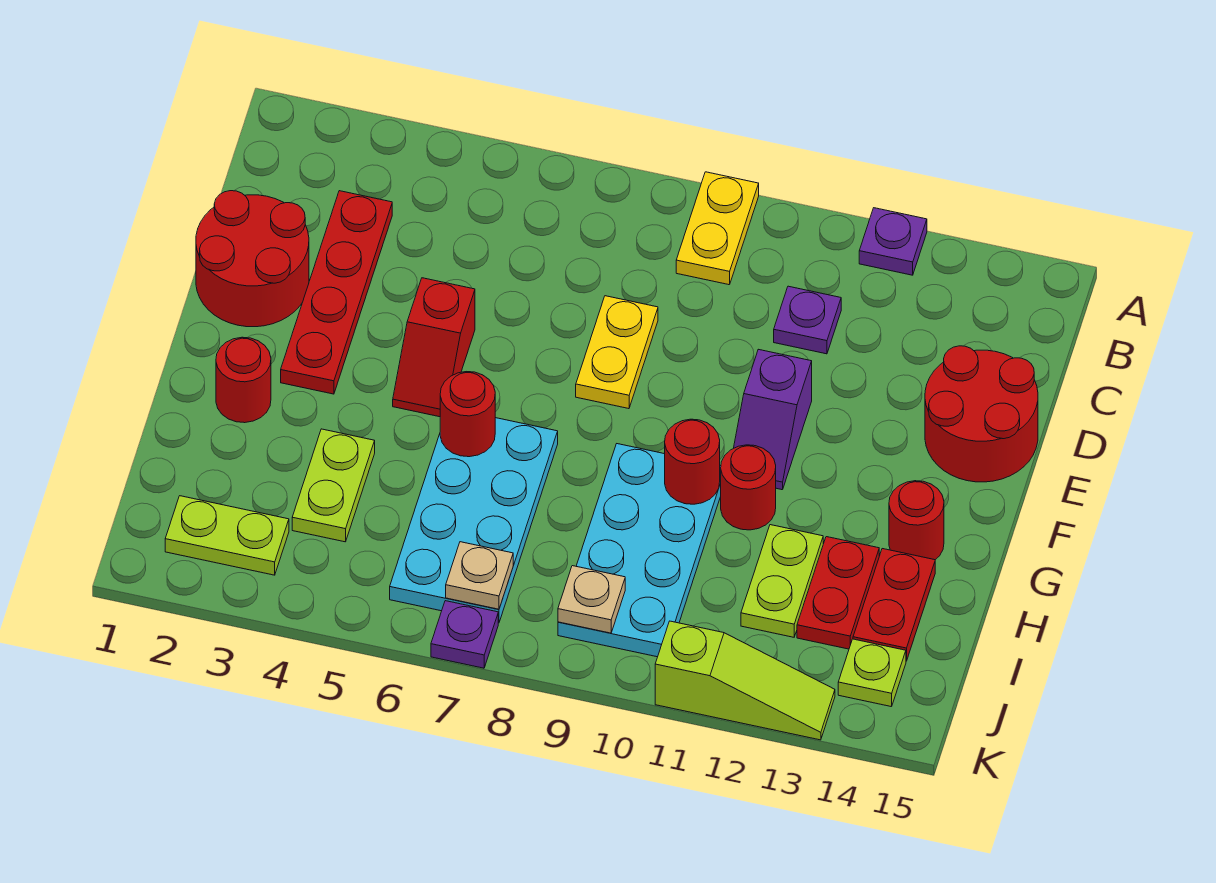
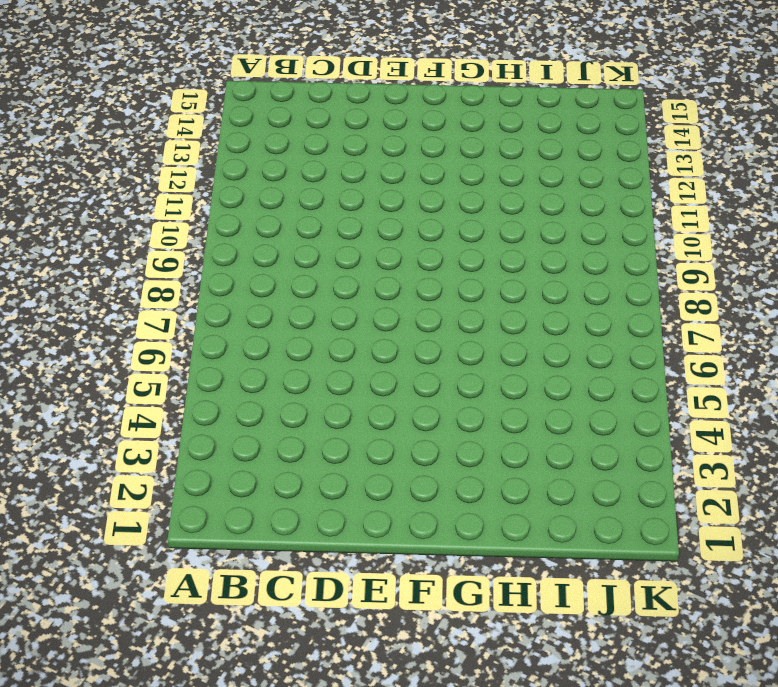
none -> yellow plate A9:B9 level 1
none -> purple plate A12 level 1
none -> red plate C3:F3 level 1

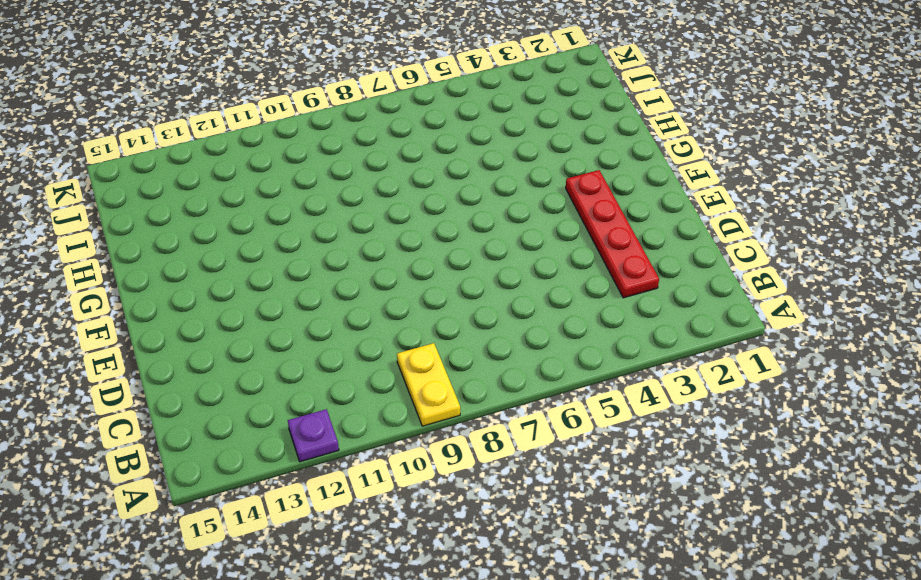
none -> purple plate C11 level 1
none -> red round brick D1:E2 level 1
none -> yellow plate D8:E8 level 1

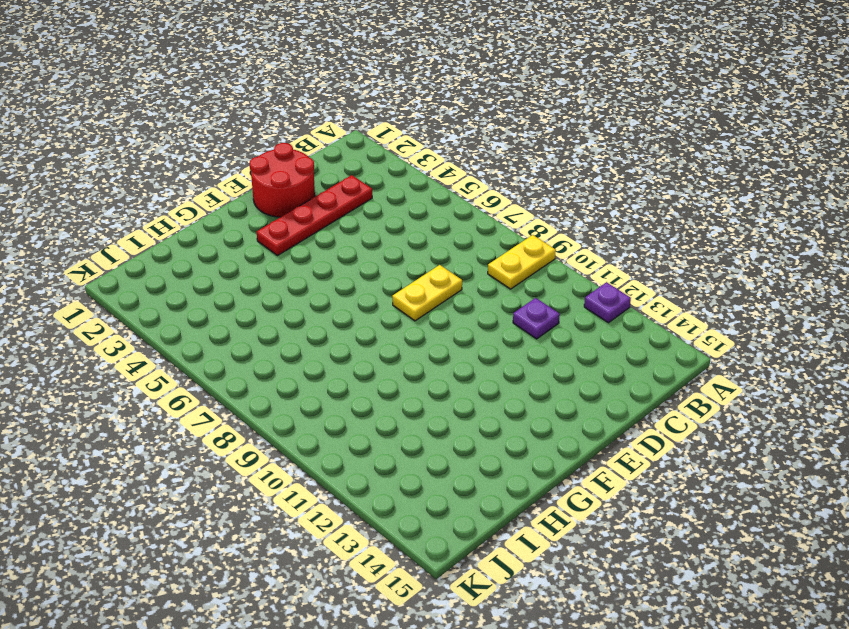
none -> red round brick D14:E15 level 1
none -> red slope E5:F5 level 1 top E
none -> purple slope E11:F11 level 1 top E

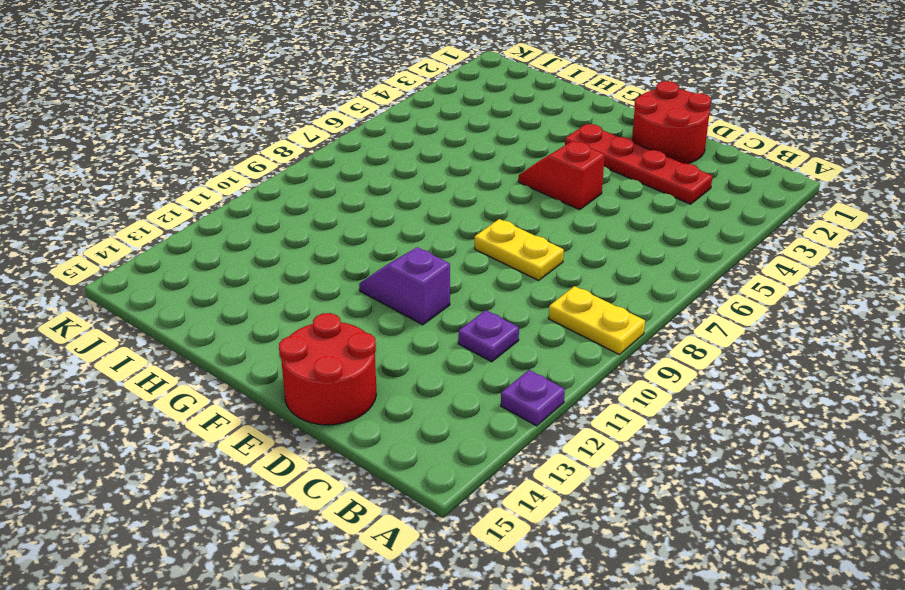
none -> red round brick G2 level 1
none -> cyan plate G6:J7 level 1
none -> cyan plate G9:J10 level 1

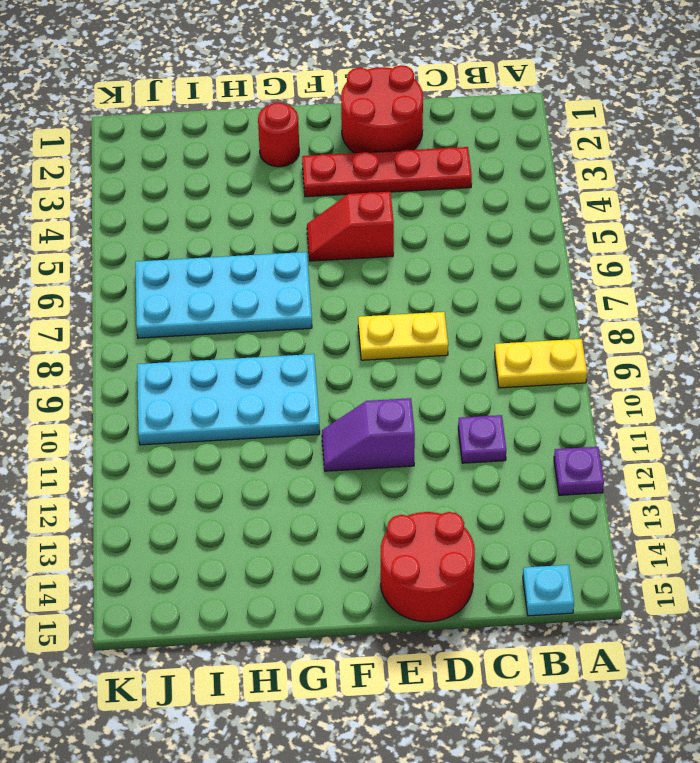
cyan plate B15 level 1 -> none
none -> red round brick G11 level 1
none -> red round brick G14 level 1
none -> lime plate H4:I4 level 1

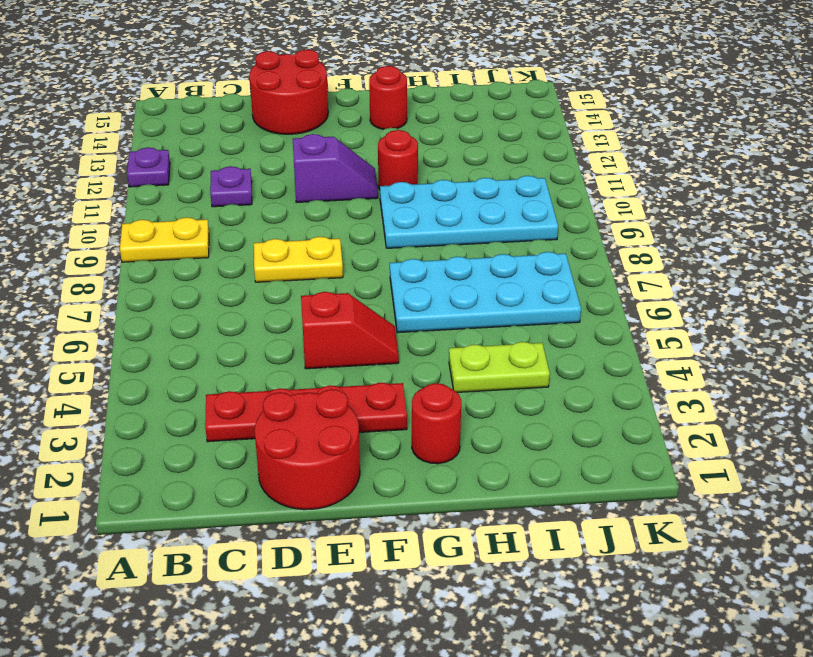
none -> lime plate H12:I12 level 1
none -> red plate H13:I13 level 1
none -> red plate H14:I14 level 1

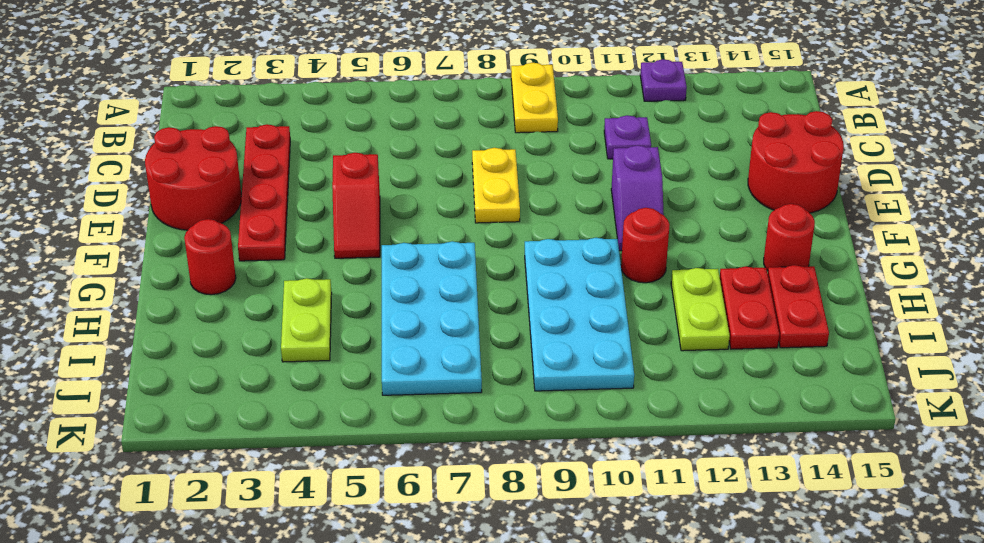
none -> lime plate J2:J3 level 1
none -> lime plate J14 level 1
none -> purple plate K7 level 1

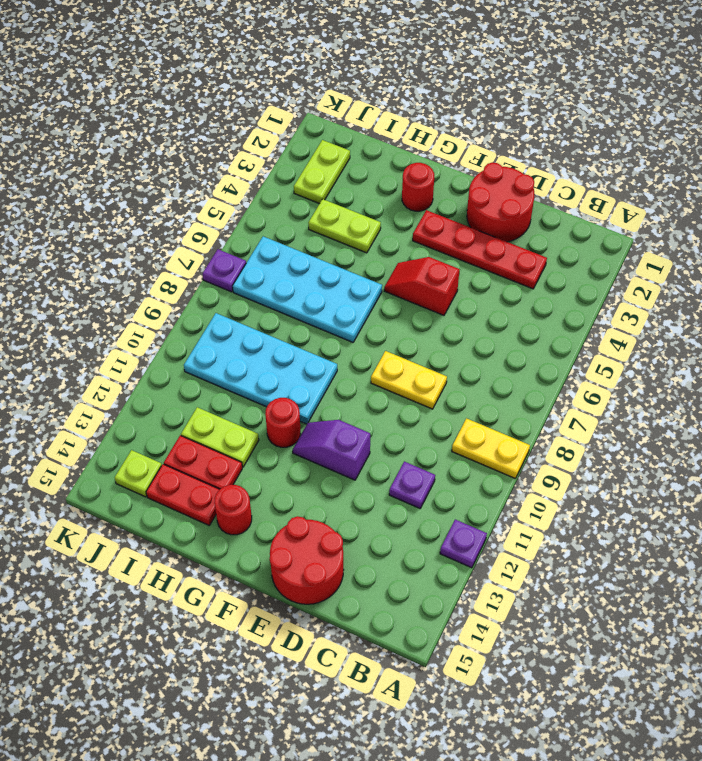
none -> lime slope K11:K13 level 1 top 11
none -> red round brick G6 level 2
none -> red round brick G10 level 2

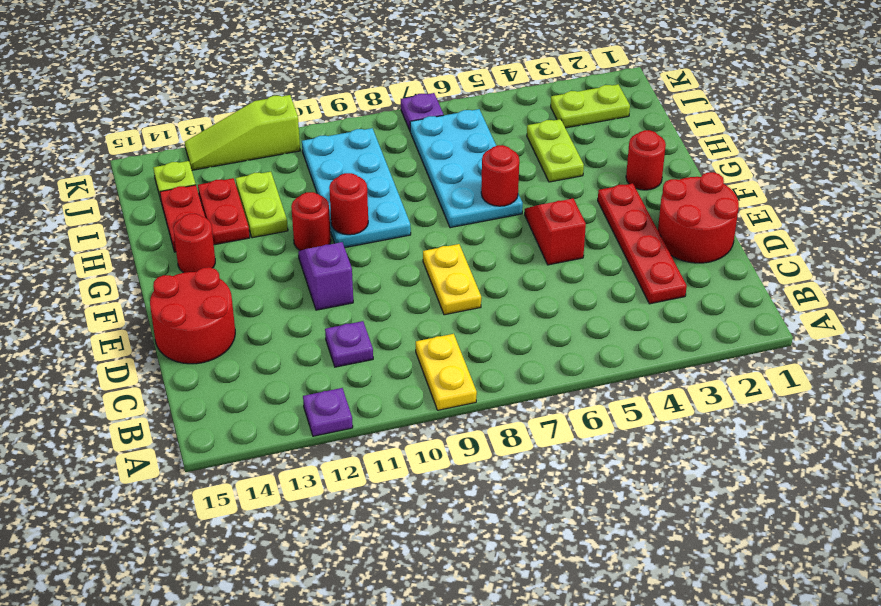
none -> tan plate J7 level 2
none -> tan plate J9 level 2

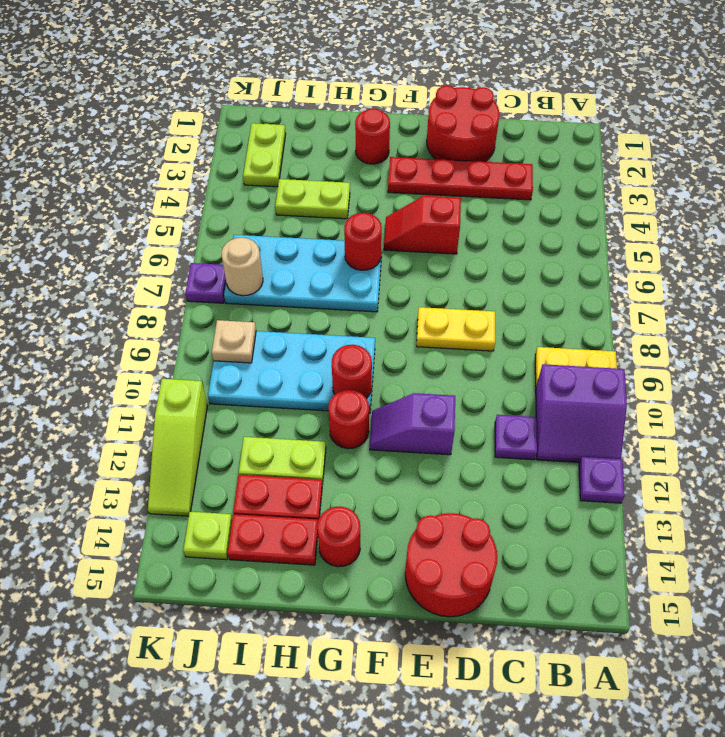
purple slope A10:B11 level 1 top 10 -> none
tan round brick J7 level 2 -> tan plate J7 level 2

